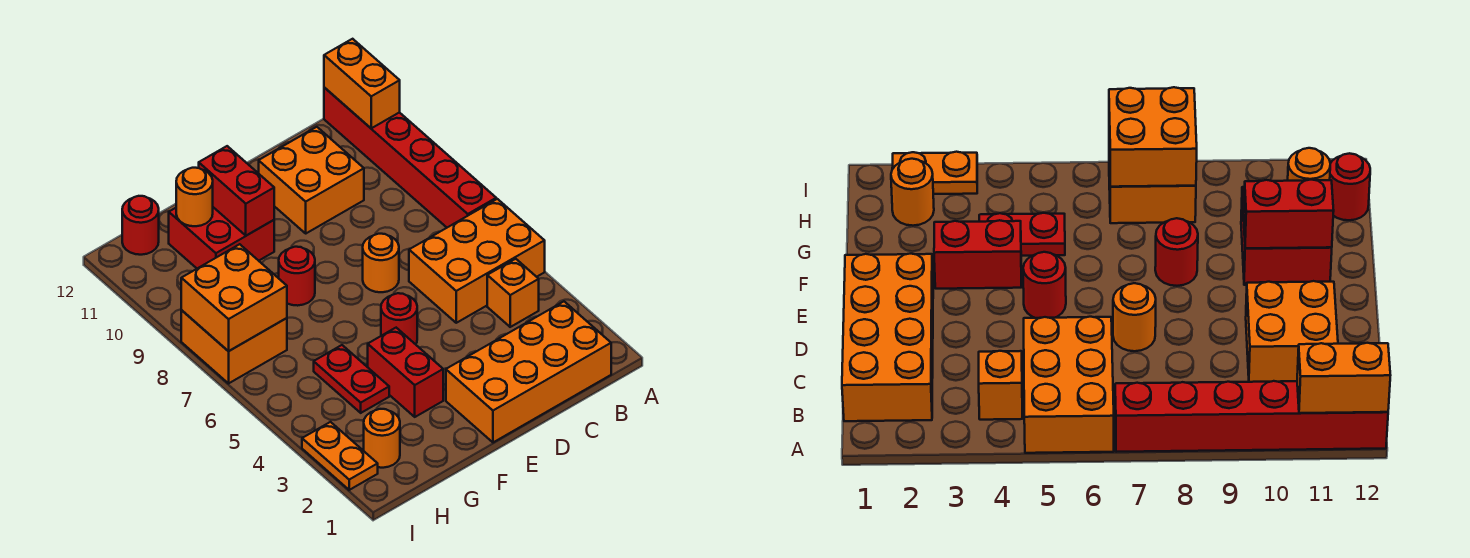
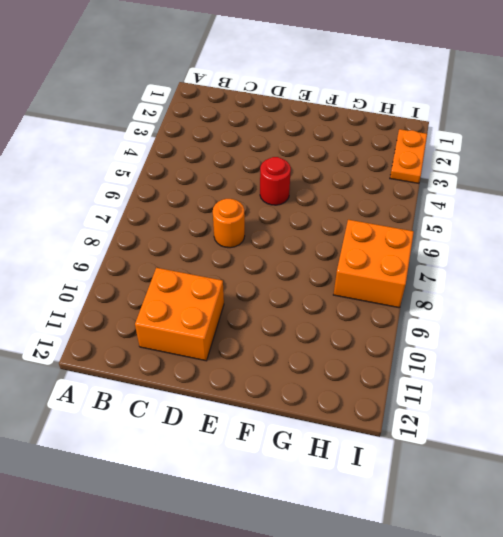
none -> orange brick A5:C6 level 1
none -> red brick A7:A12 level 1
none -> orange brick B1:E2 level 1

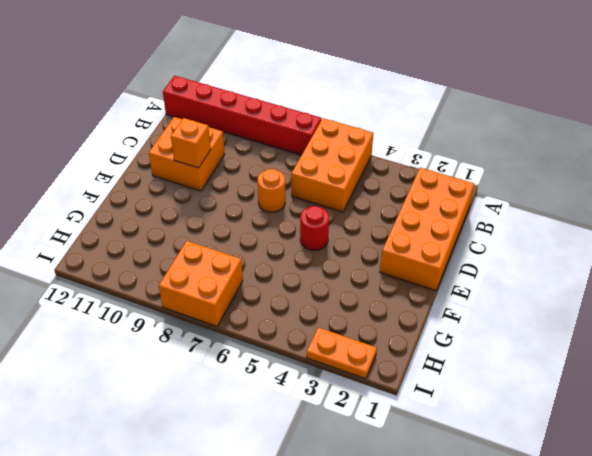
orange brick D10 level 2 -> orange brick B4 level 1
none -> red brick F3:F4 level 1
none -> red round brick F8 level 1
none -> red brick F10:G11 level 1

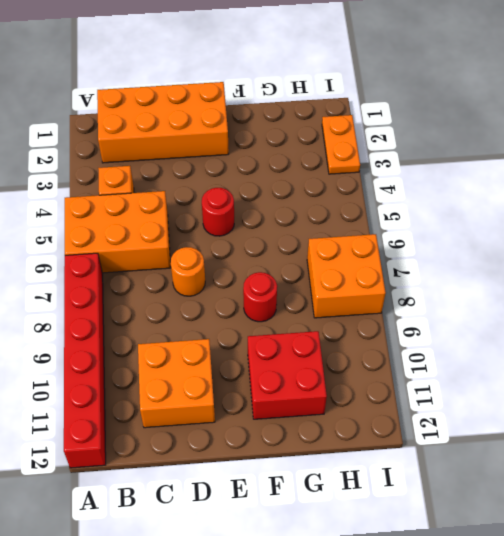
none -> red brick F3:F4 level 1
none -> red plate G4:G5 level 1
none -> orange round brick H2 level 1

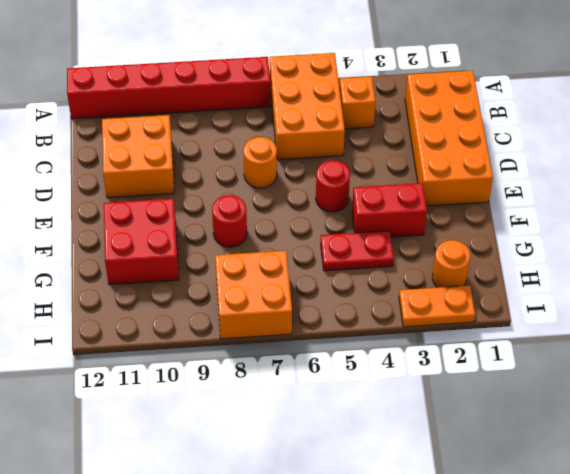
none -> red round brick H12 level 1
none -> orange brick A11:A12 level 2
none -> red brick F10:F11 level 2

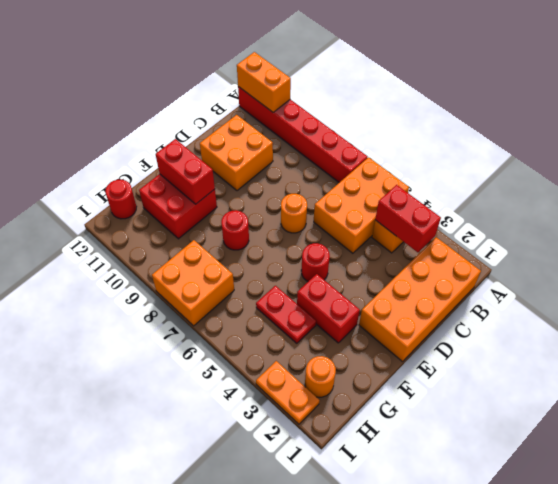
red brick B3:B4 level 2 -> none
none -> orange round brick G11 level 2
none -> orange brick H7:I8 level 2

